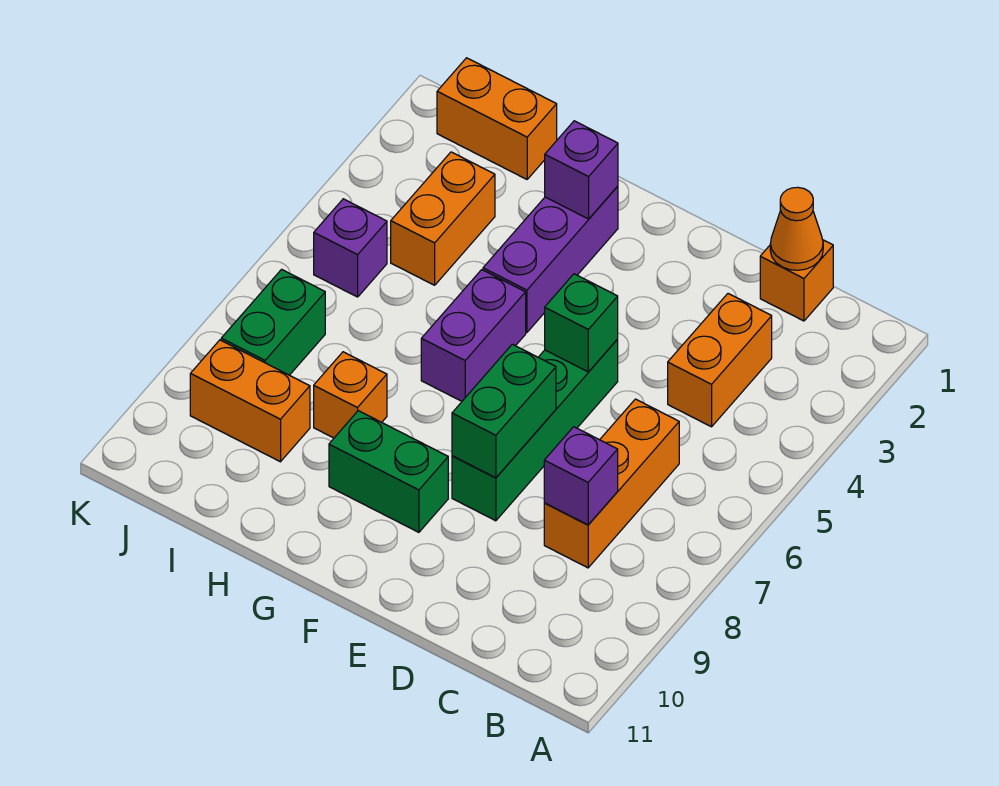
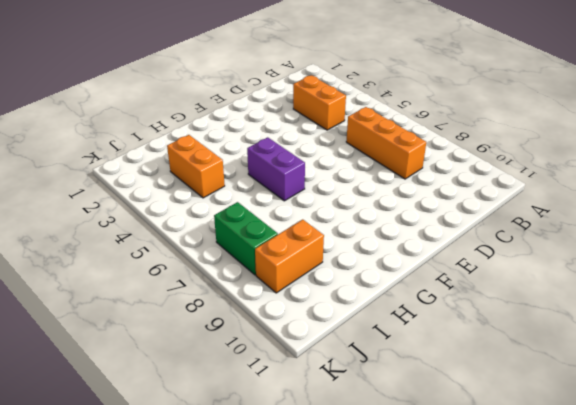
none -> orange brick C1 level 1
none -> green brick E5:E8 level 1
none -> green brick F9:G9 level 1

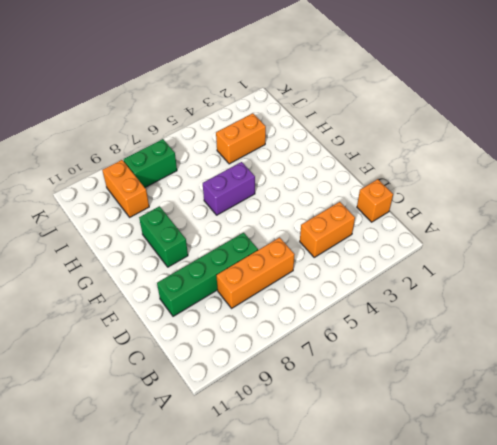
green brick D7:D10 level 1 -> green brick E5:E8 level 1
none -> purple brick G2:G4 level 1
none -> orange brick H8 level 1
none -> orange brick I1:J1 level 1

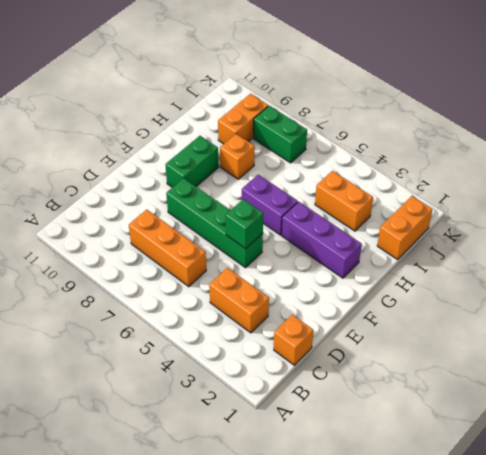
none -> purple brick J5 level 1
none -> orange cone C1 level 2
none -> purple brick C8 level 2

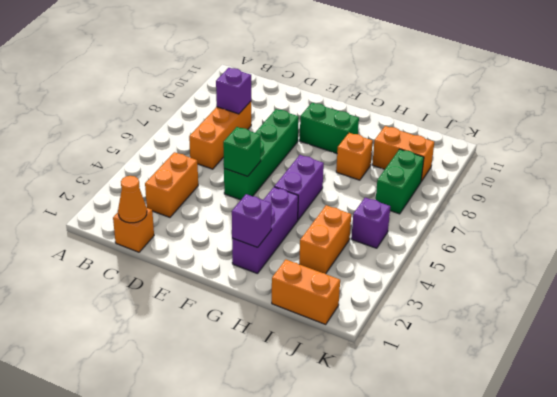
none -> green brick E7:E8 level 2

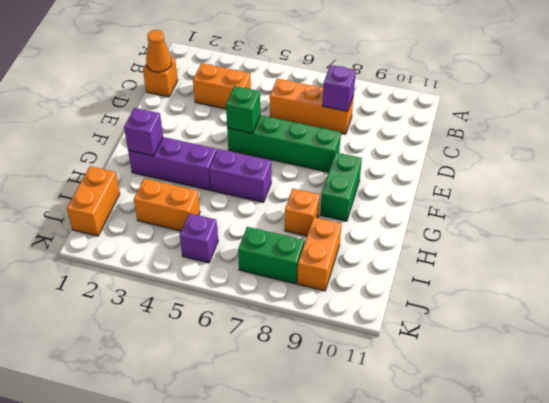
none -> green brick E7:E8 level 2

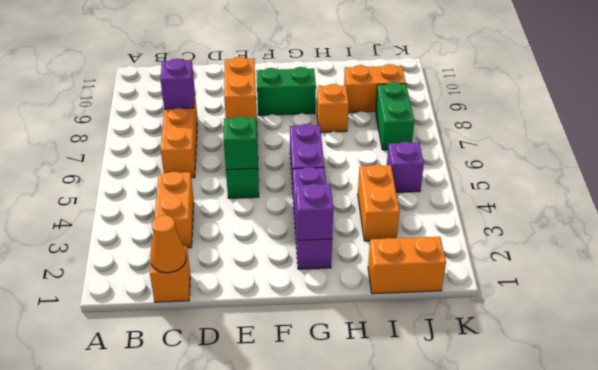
orange brick E7:E8 level 2 -> green brick E7:E8 level 2

